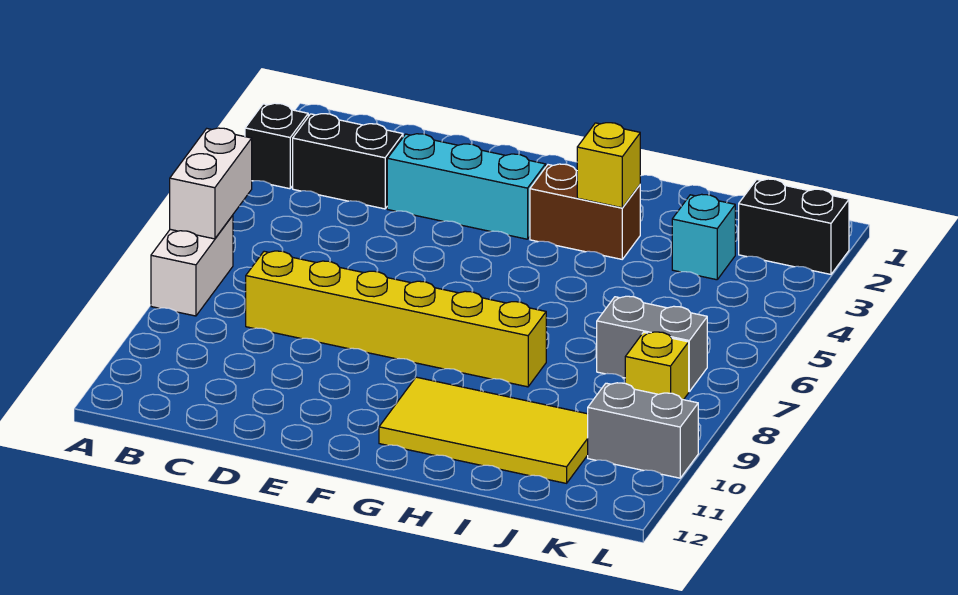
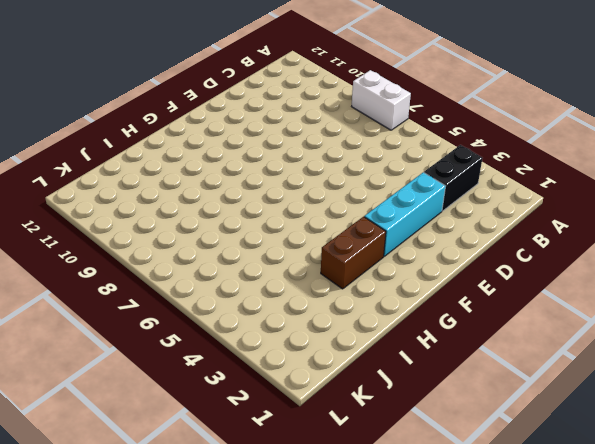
none -> black brick A3 level 1
none -> yellow brick C8:H8 level 1
none -> yellow tile G10:J11 level 1

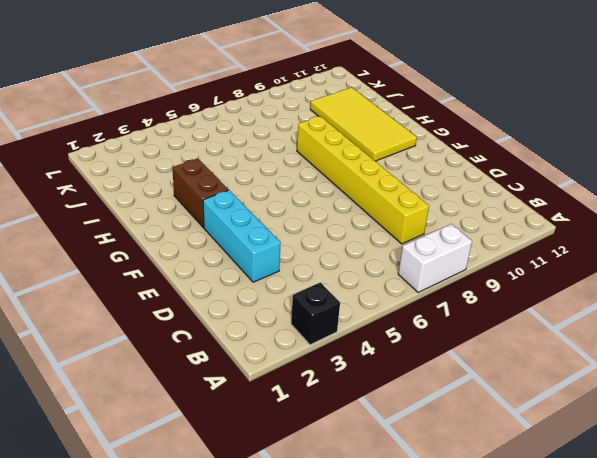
none -> black brick B3:C3 level 1
none -> cyan brick J3 level 1
none -> grey brick J7:K7 level 1

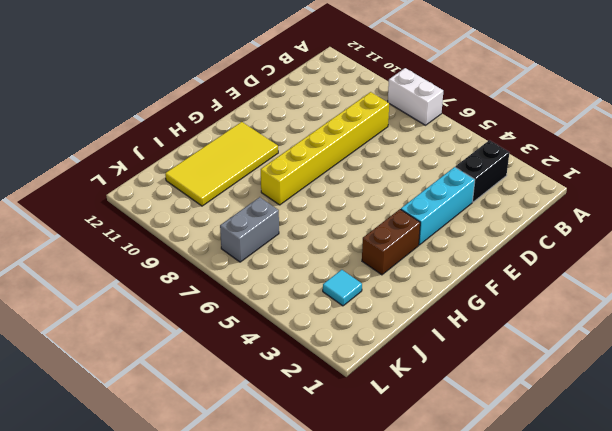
cyan tile J3 level 1 -> cyan brick J3 level 1
none -> black brick A3 level 1
none -> black brick K2:L2 level 1
none -> yellow brick K8 level 1

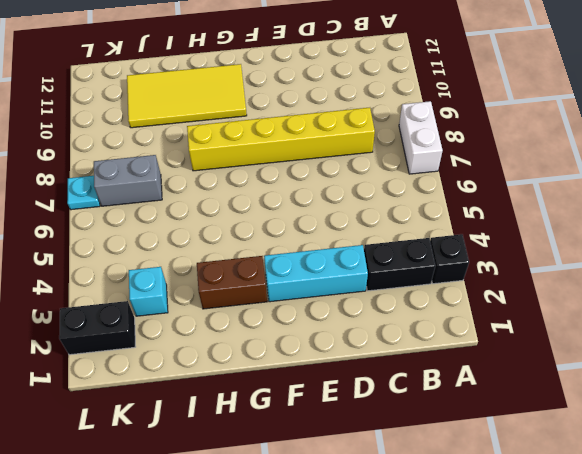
cyan plate L7 level 1 -> none
none -> yellow brick K8 level 1
none -> grey brick K10:L10 level 1
none -> white brick A6:A7 level 2

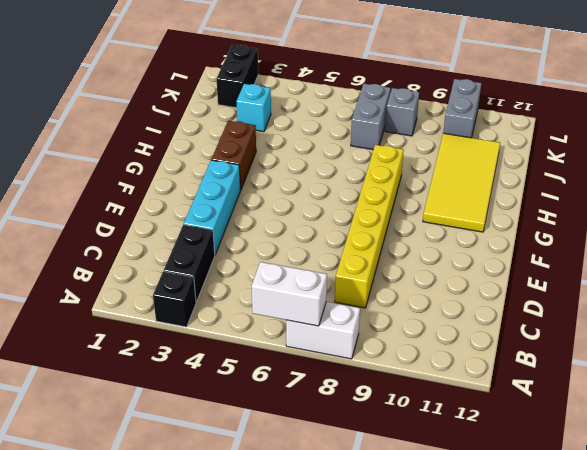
grey brick K8 level 1 -> yellow brick K8 level 1
none -> yellow brick H3 level 2

